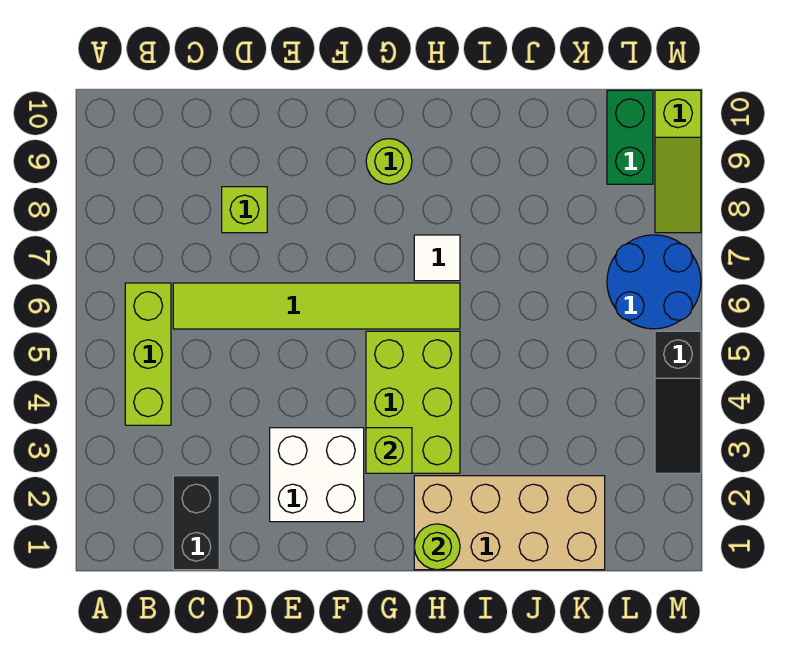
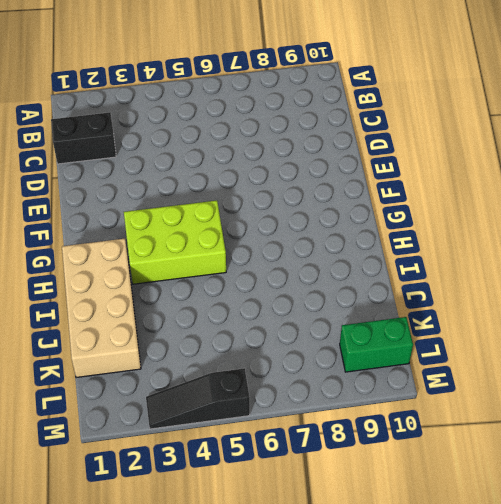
none -> lime brick B4:B6 level 1
none -> lime tile C6:H6 level 1
none -> lime brick D8 level 1

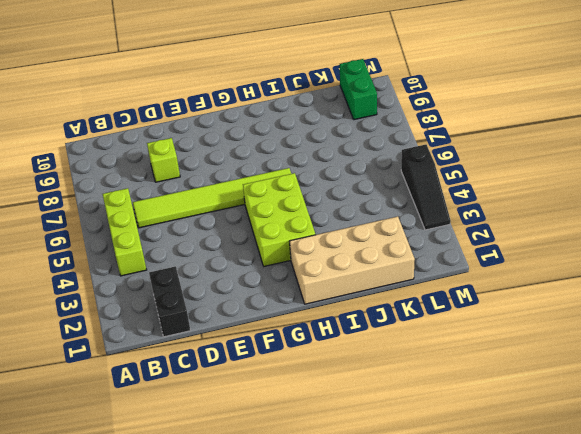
none -> white brick E2:F3 level 1
none -> lime round brick G9 level 1
none -> white tile H7 level 1

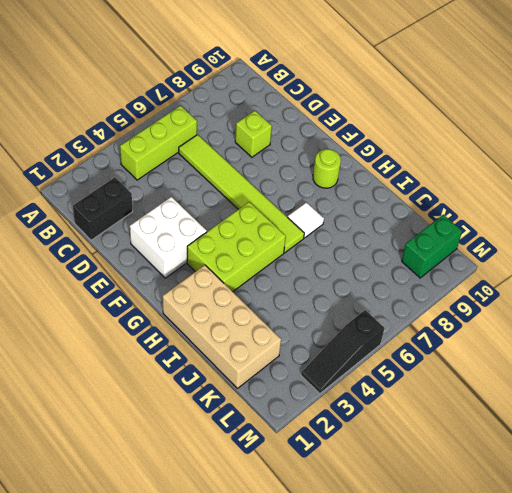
none -> blue round brick L6:M7 level 1
none -> lime slope M8:M10 level 1 top 10
none -> lime brick G3 level 2

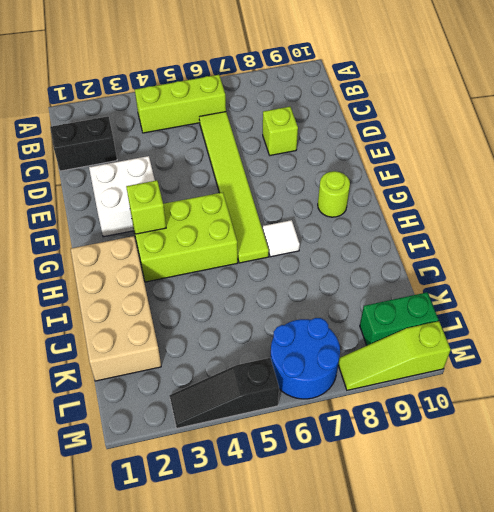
none -> lime round brick H1 level 2

